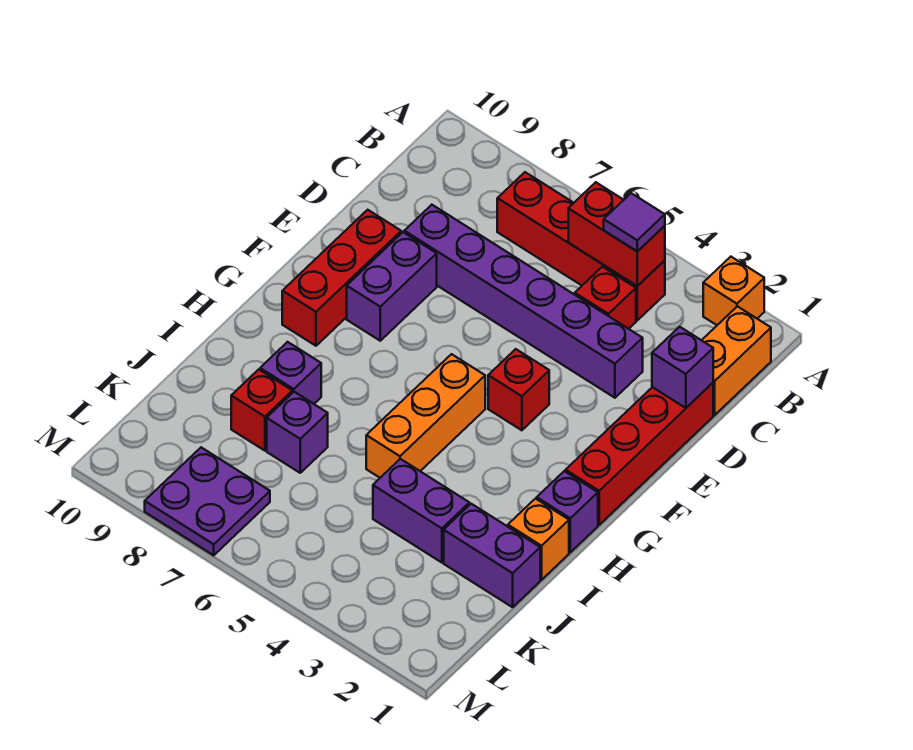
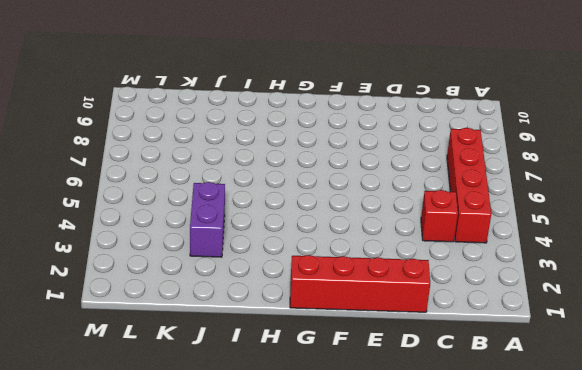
none -> orange brick A2 level 1
none -> orange brick B1:C1 level 1
none -> purple brick D3:D8 level 1

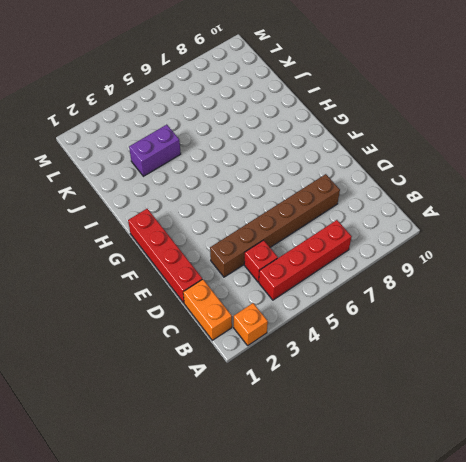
brown brick D3:D8 level 1 -> purple brick D3:D8 level 1
none -> purple brick E8:F8 level 1
none -> red brick E9:G9 level 1
none -> red brick F4 level 1

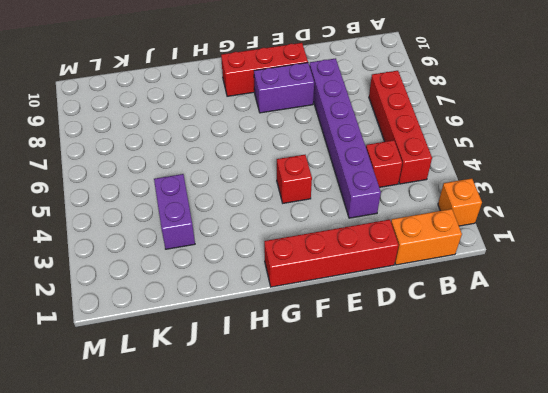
none -> orange brick G5:I5 level 1
none -> purple brick H1 level 1
none -> orange brick I1 level 1

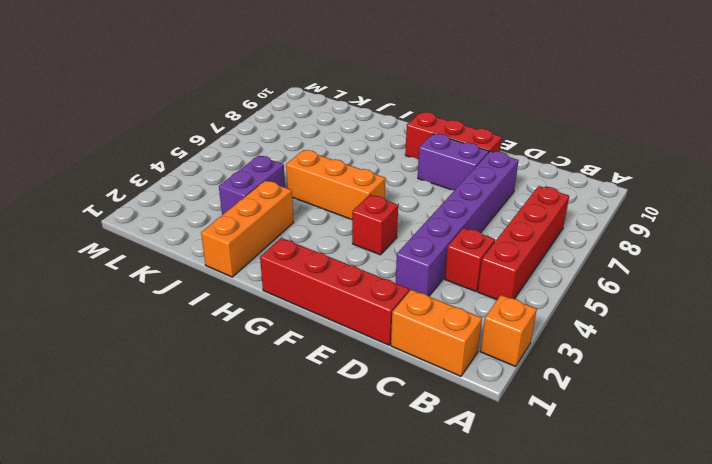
orange brick I1:I3 level 1 -> orange brick I1 level 1
none -> purple brick H1 level 1
none -> purple brick I8 level 1
none -> purple brick J1:J2 level 1

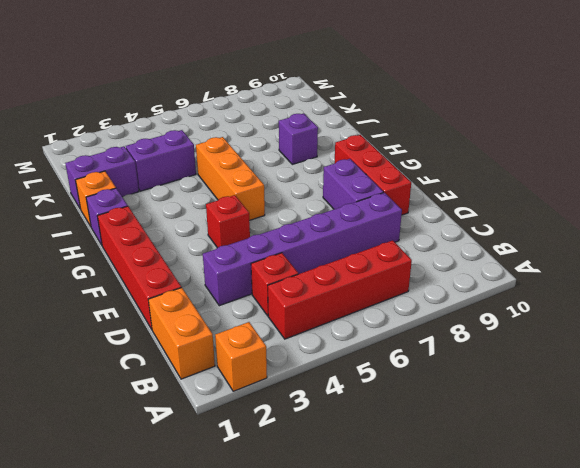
none -> purple brick J7 level 1
none -> red brick J8 level 1
none -> purple plate L7:M8 level 1

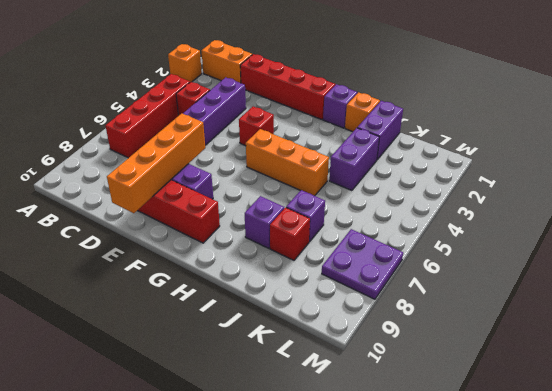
orange brick E7:E10 level 2 -> none
none -> red brick B4:B5 level 2
none -> purple brick D1 level 2
none -> purple tile B4 level 3

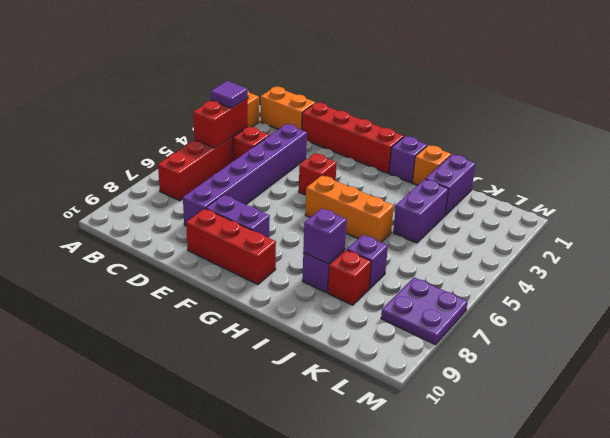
purple brick I8 level 2 -> purple brick D1 level 2

